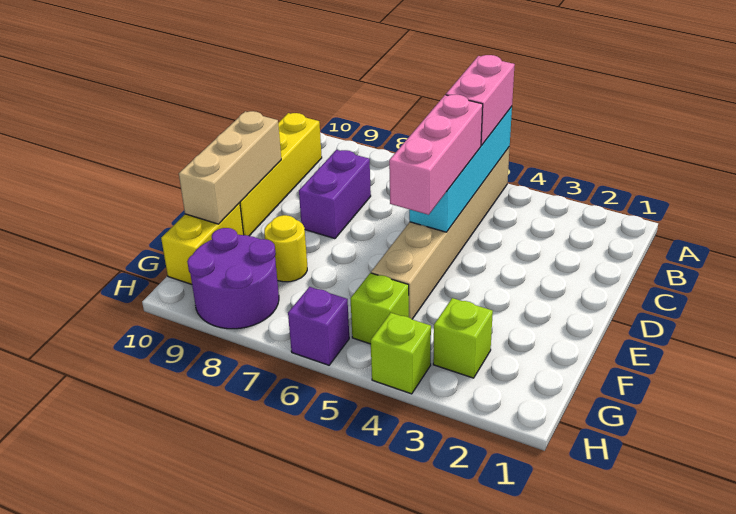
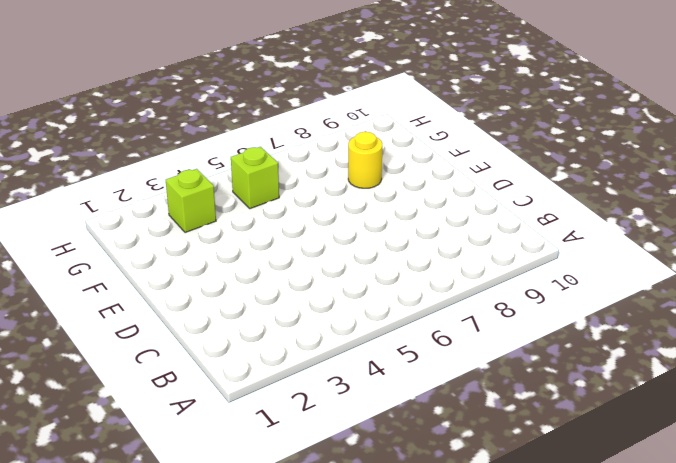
none -> tan brick A5:F5 level 1
none -> yellow brick B10:E10 level 1
none -> purple brick C8:D8 level 1

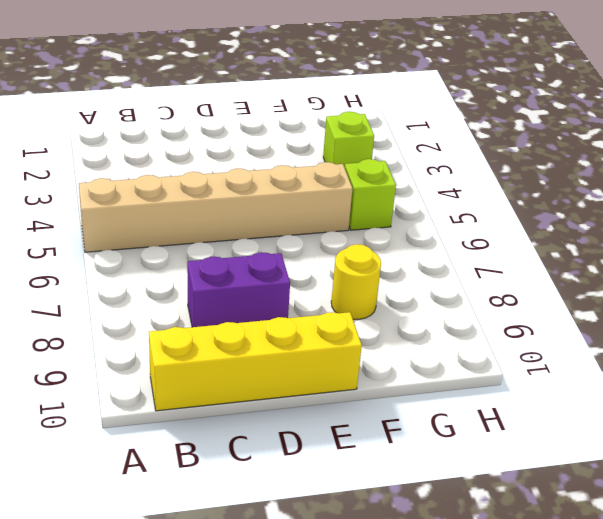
none -> yellow brick F10:G10 level 1
none -> purple round brick G8:H9 level 1
none -> lime brick H4 level 1

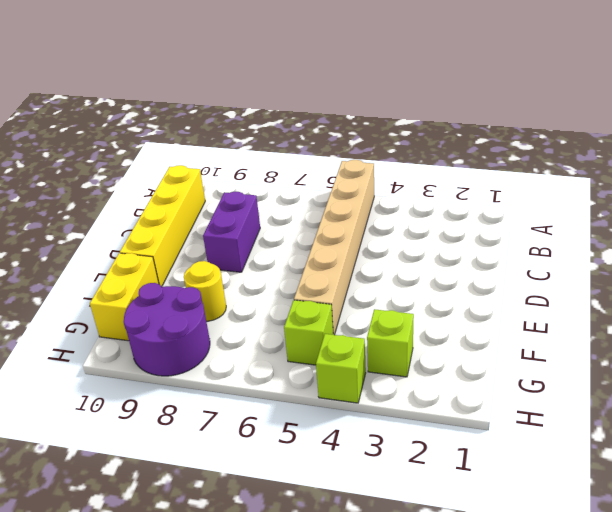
none -> purple brick H6 level 1
none -> cyan brick A5:D5 level 2
none -> tan brick D10:F10 level 2

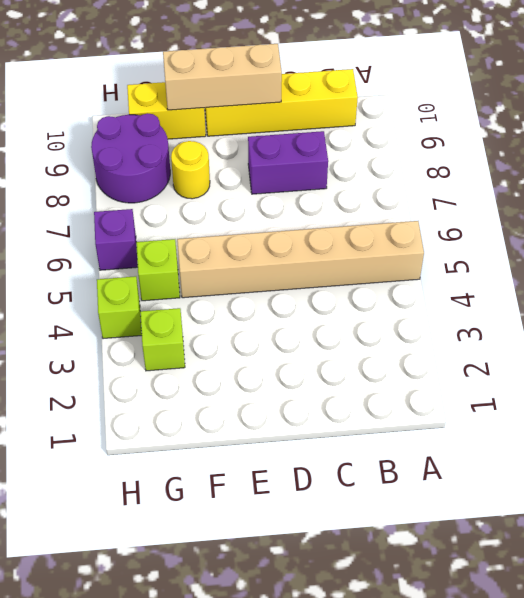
none -> cyan brick A5:D5 level 2
none -> pink brick A5:B5 level 3
none -> pink brick C5:E5 level 3

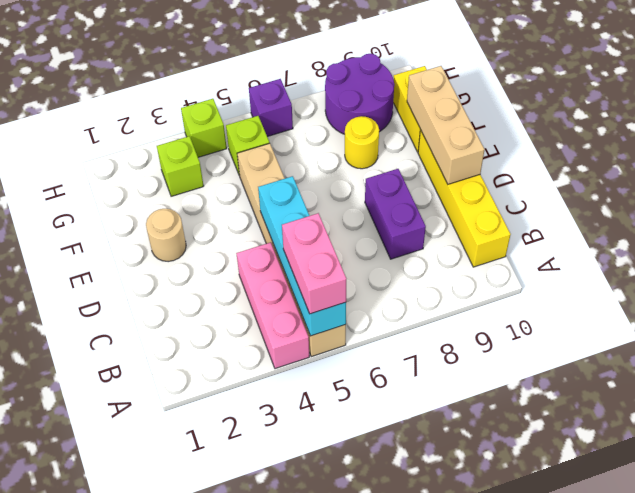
pink brick A4:C4 level 1 -> pink brick C5:E5 level 3
tan round brick E2 level 1 -> none

